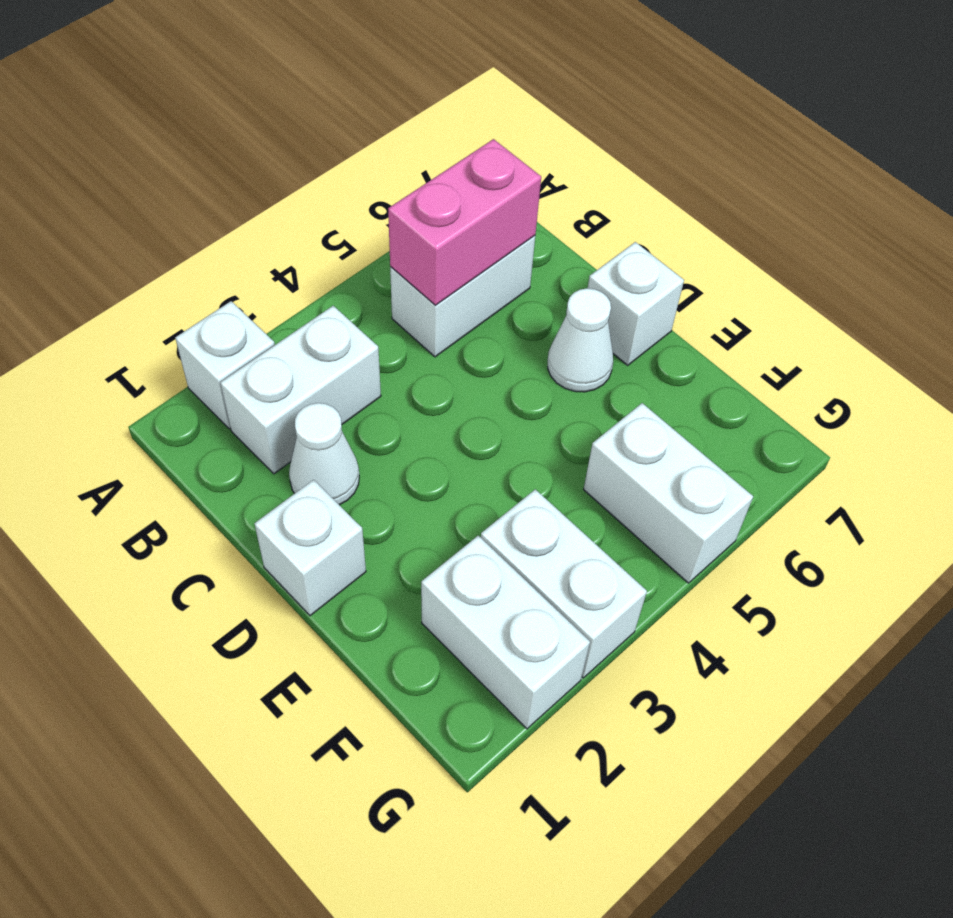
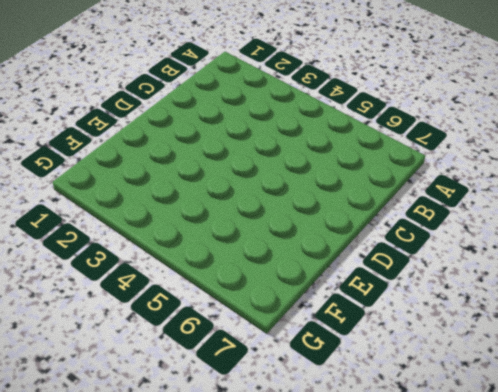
none -> white brick A2 level 1
none -> white brick B2:B3 level 1

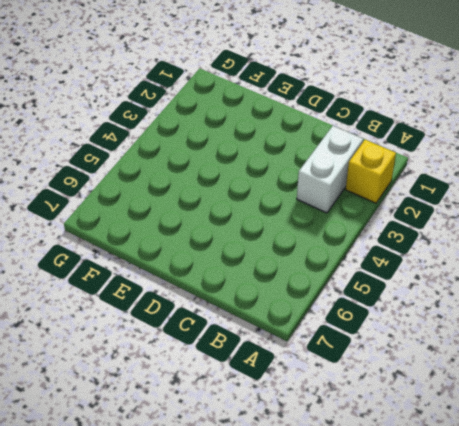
yellow brick A2 level 1 -> white brick A2 level 1
none -> white brick B5:B6 level 1
none -> white cone C2 level 1

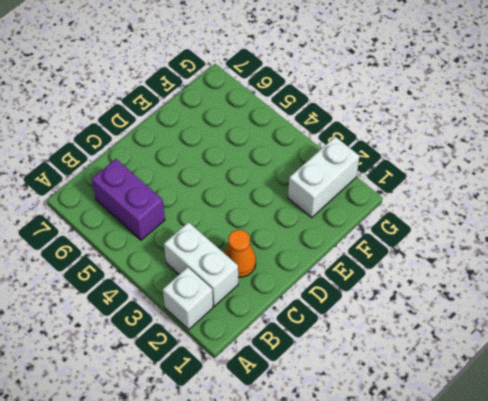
purple brick B5:B6 level 1 -> white brick B5:B6 level 1
orange cone C2 level 1 -> white cone C2 level 1
none -> white brick D1 level 1
none -> white cone D6 level 1

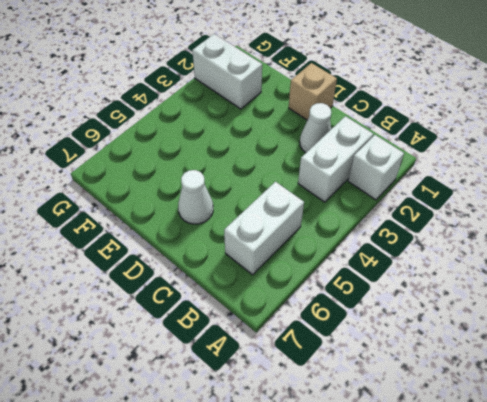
tan brick D1 level 1 -> white brick D1 level 1
none -> white brick D7 level 1
none -> white brick F3:G3 level 1

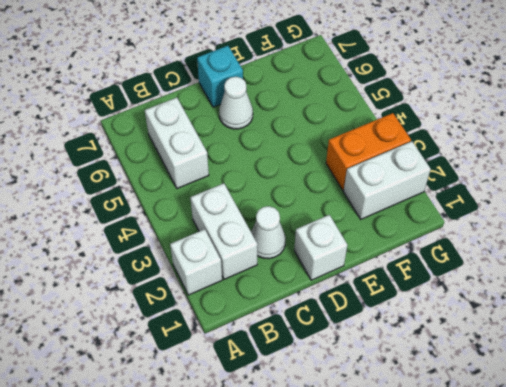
cyan brick D7 level 1 -> white brick D7 level 1
orange brick F3:G3 level 1 -> white brick F3:G3 level 1
none -> white brick F5:G5 level 1
none -> pink brick B5:B6 level 2

